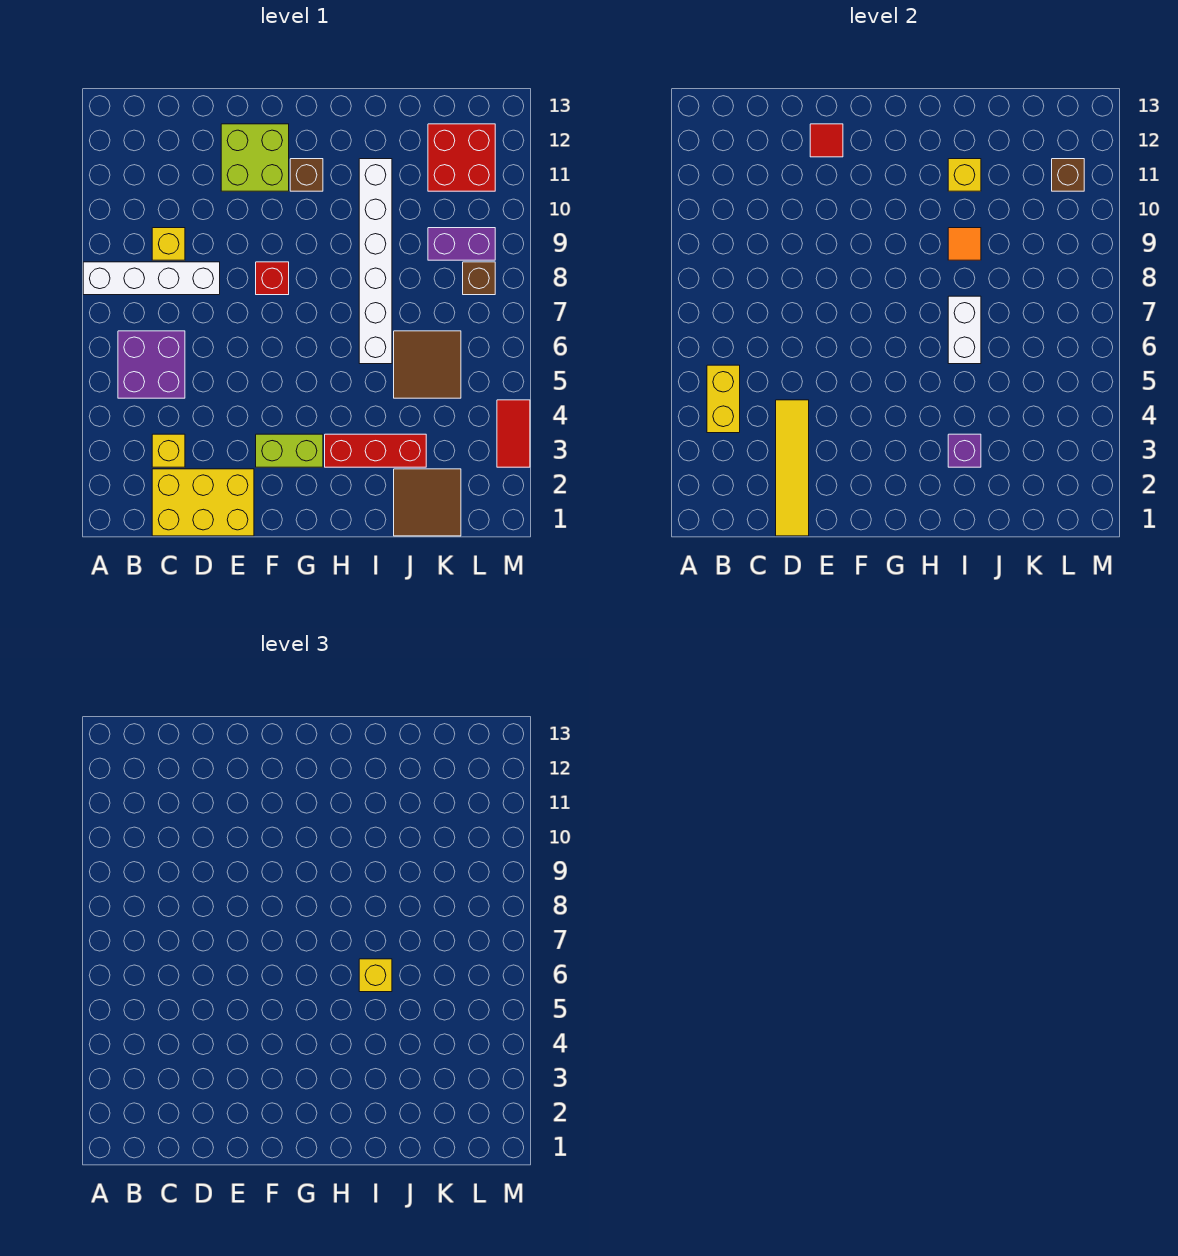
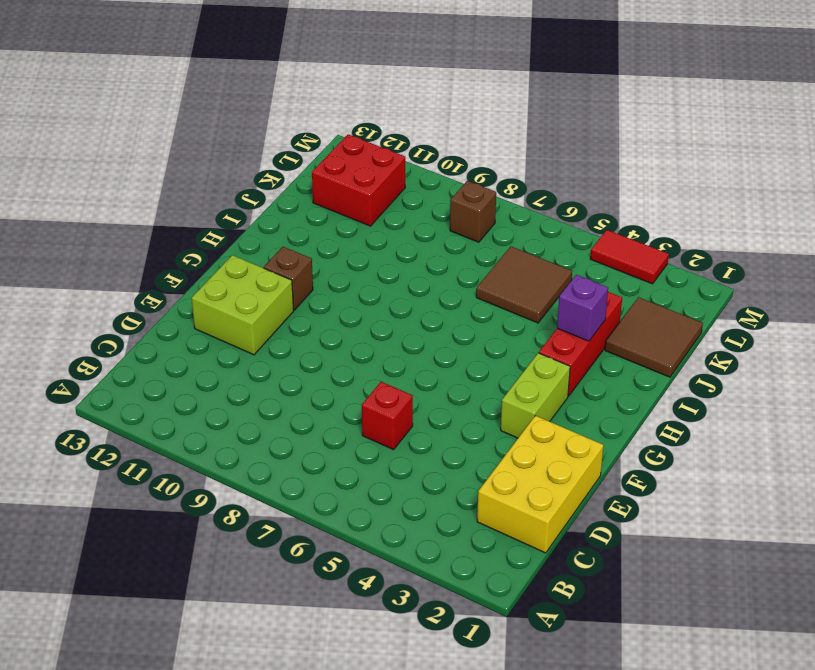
red brick D6 level 1 -> red brick F8 level 1
none -> white brick A8:D8 level 1
none -> purple brick B5:C6 level 1
none -> yellow brick C3 level 1

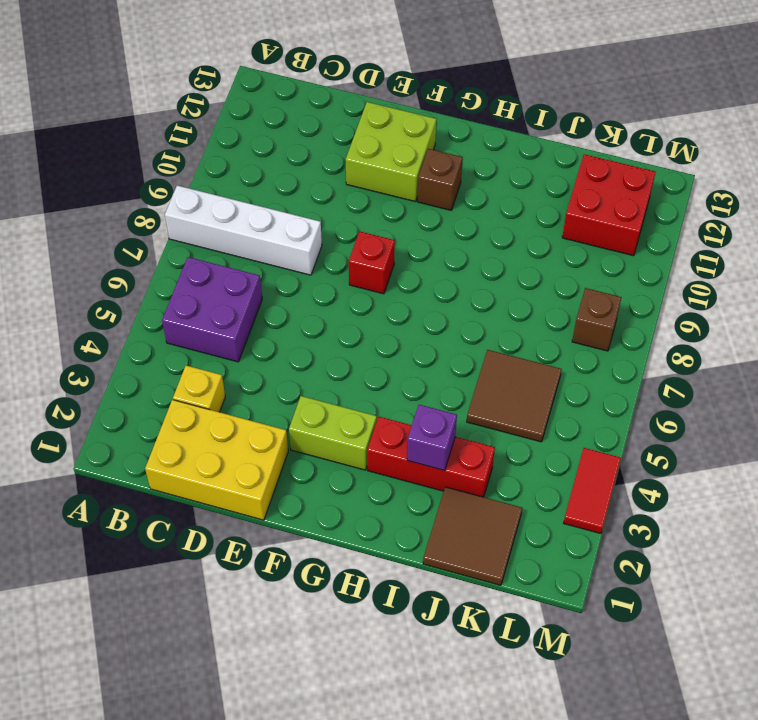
none -> yellow brick C9 level 1
none -> white brick I6:I11 level 1
none -> purple brick K9:L9 level 1

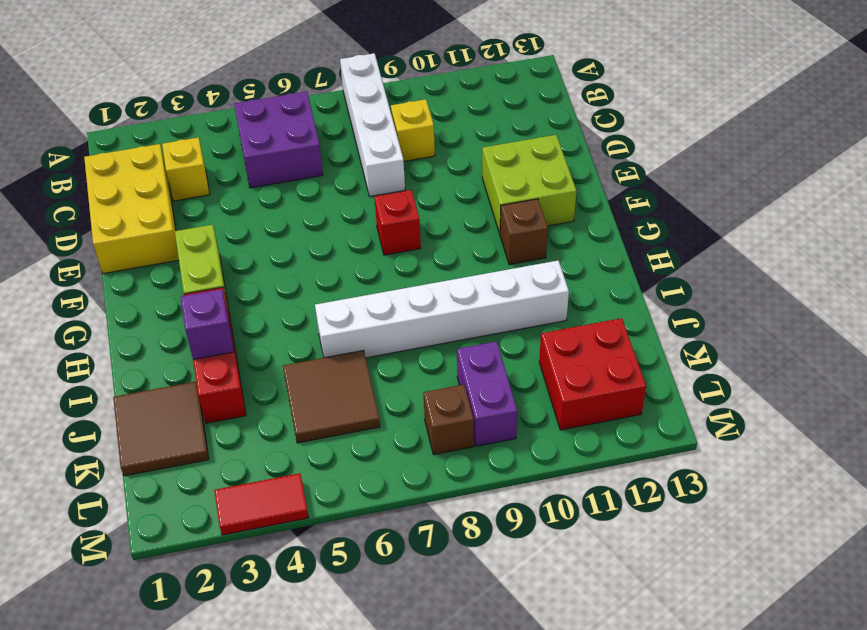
none -> yellow brick B4:B5 level 2
none -> yellow tile D1:D4 level 2
none -> red tile E12 level 2

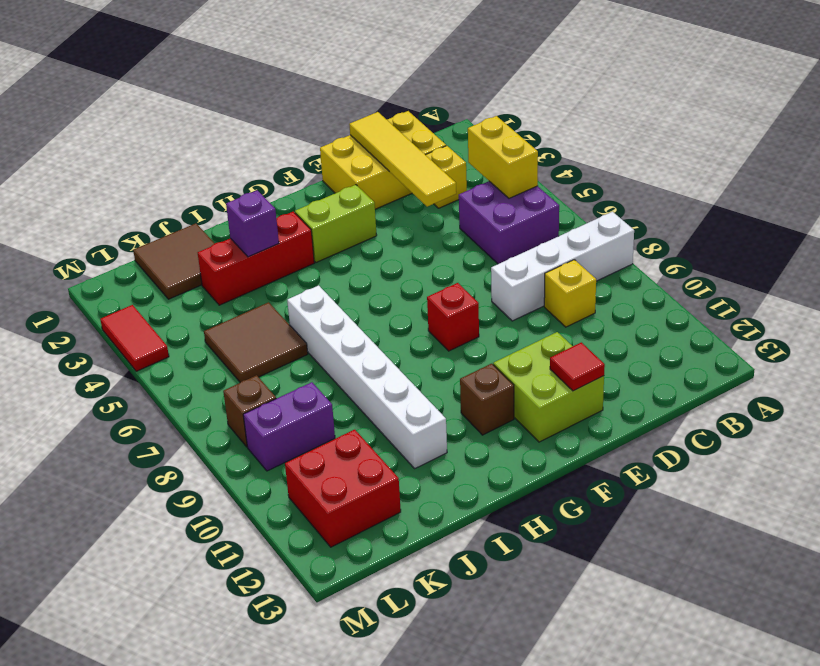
none -> white brick I6:I7 level 2
none -> orange tile I9 level 2
none -> yellow brick I11 level 2

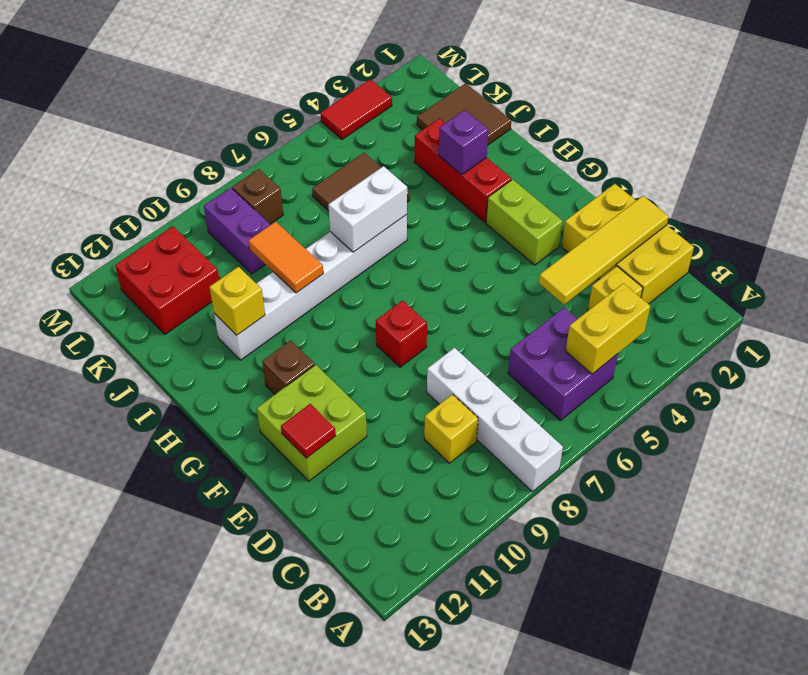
orange tile I9:J9 level 2 -> orange tile I9 level 2
none -> brown brick L11 level 2
none -> yellow brick I6 level 3

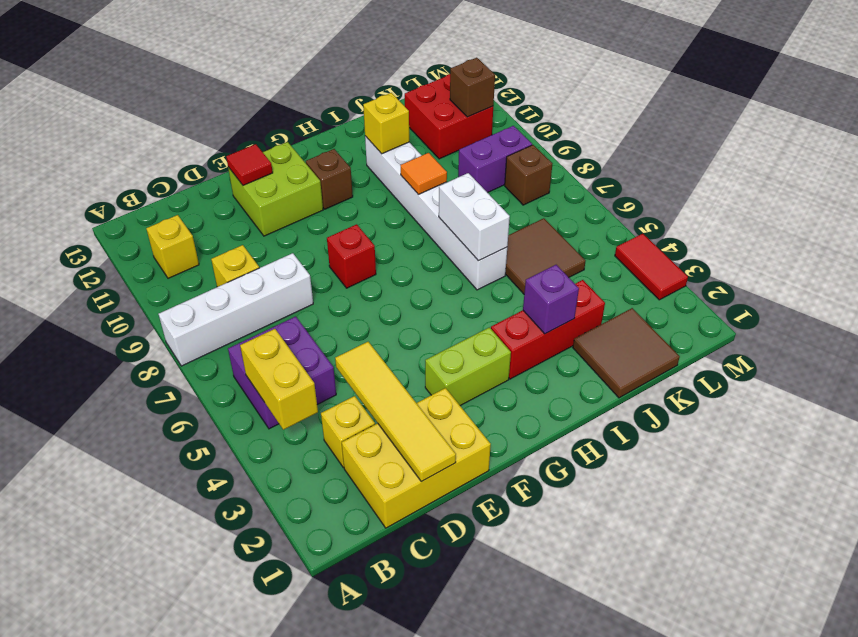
yellow brick B11 level 1 -> yellow brick I6 level 3

